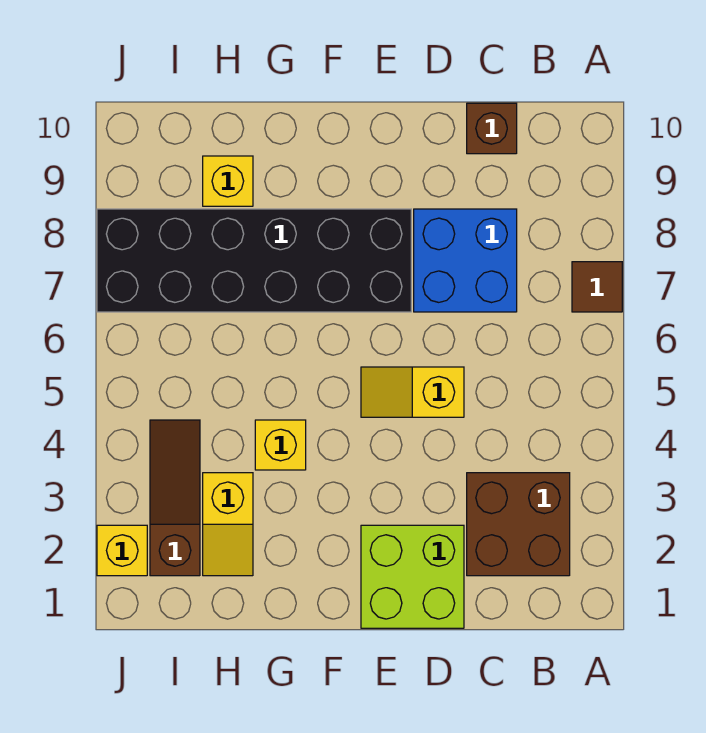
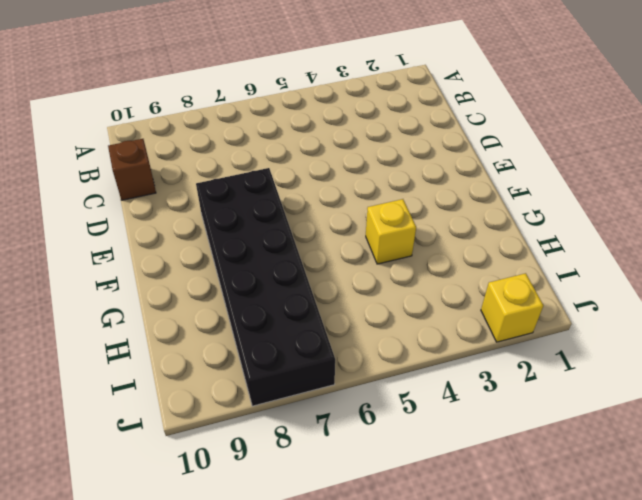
none -> brown tile A7 level 1
none -> brown brick B2:C3 level 1
none -> blue brick C7:D8 level 1

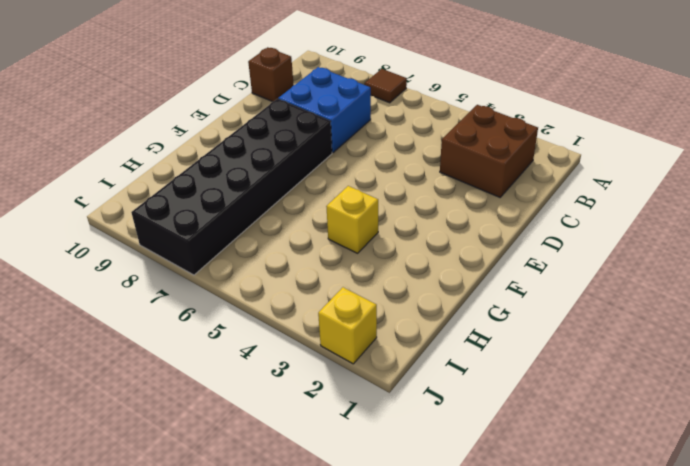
none -> lime brick D1:E2 level 1
none -> yellow slope D5:E5 level 1 top D
none -> yellow slope H2:H3 level 1 top 3

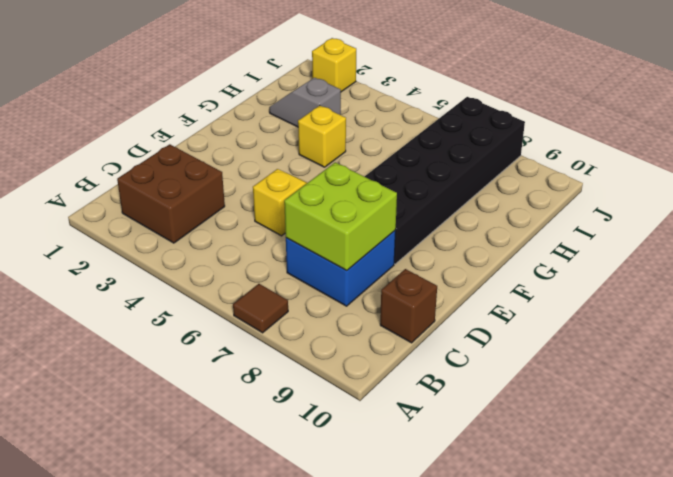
lime brick C7:D8 level 2 -> lime brick D1:E2 level 1
grey slope H2:H3 level 1 top 3 -> yellow slope H2:H3 level 1 top 3
none -> yellow brick H9 level 1
none -> brown slope I2:I4 level 1 top 2

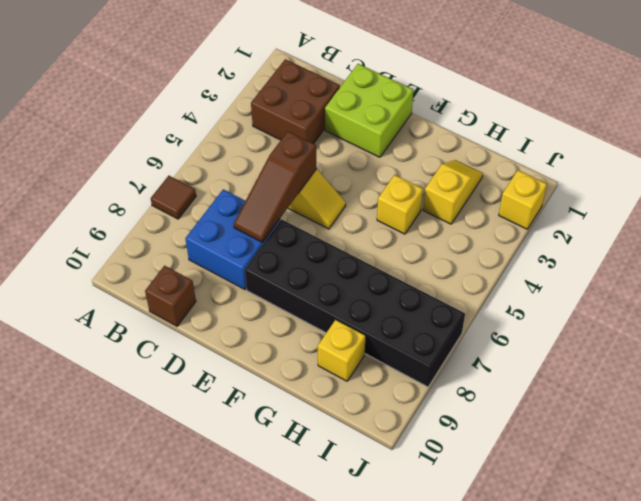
brown slope D5:D7 level 2 top 5 -> brown slope I2:I4 level 1 top 2

